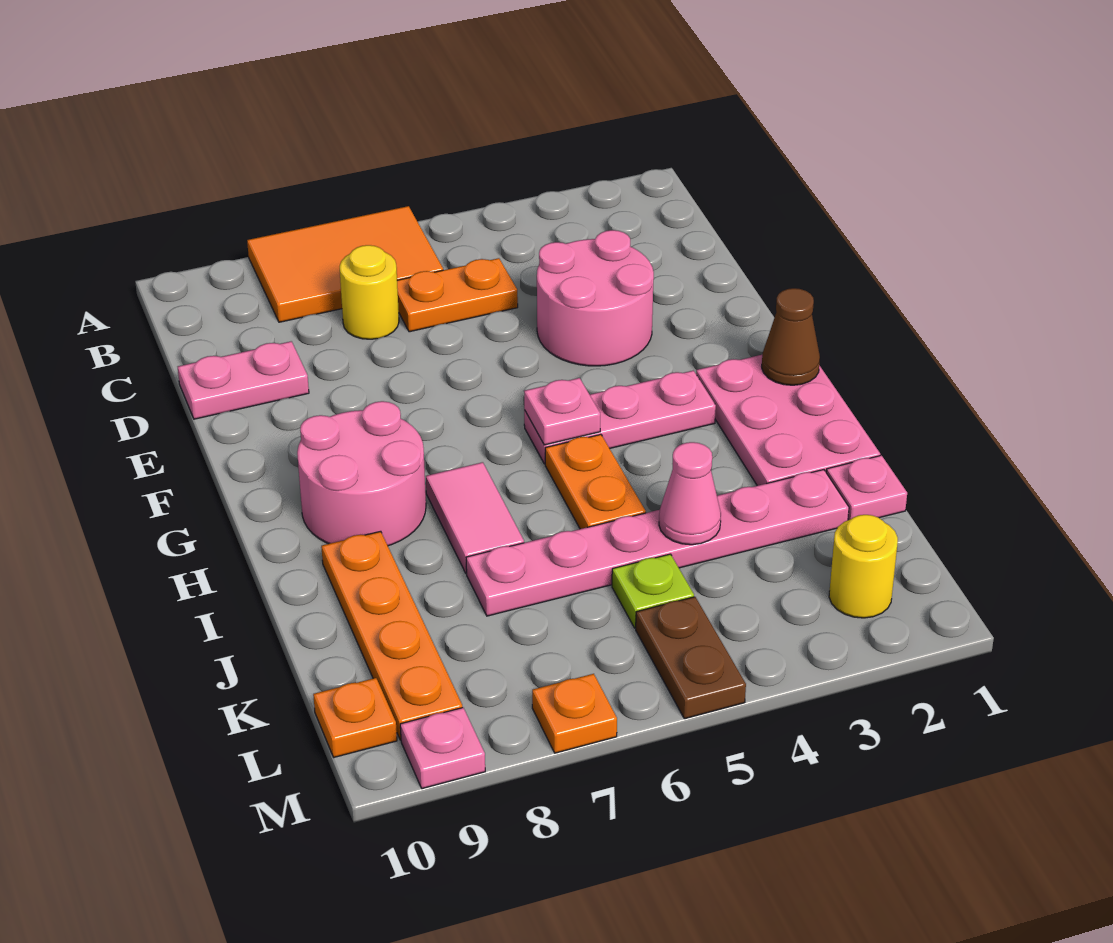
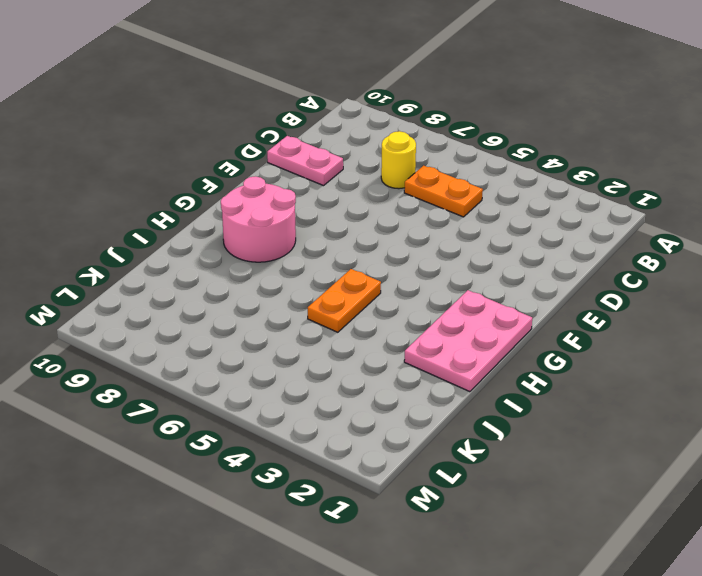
none -> orange tile A6:B8 level 1
none -> pink round brick D3:E4 level 1
none -> pink plate G3:G5 level 1

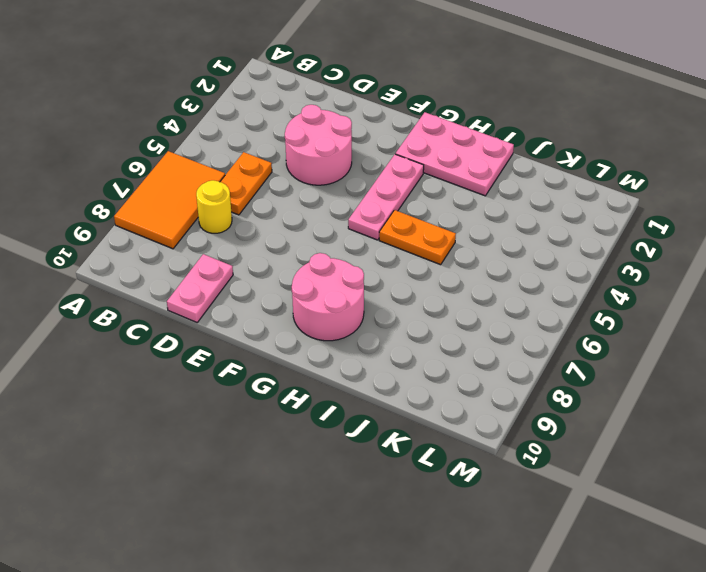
none -> pink tile H7:I7 level 1
none -> orange plate I9:L9 level 1
none -> pink plate J1 level 1

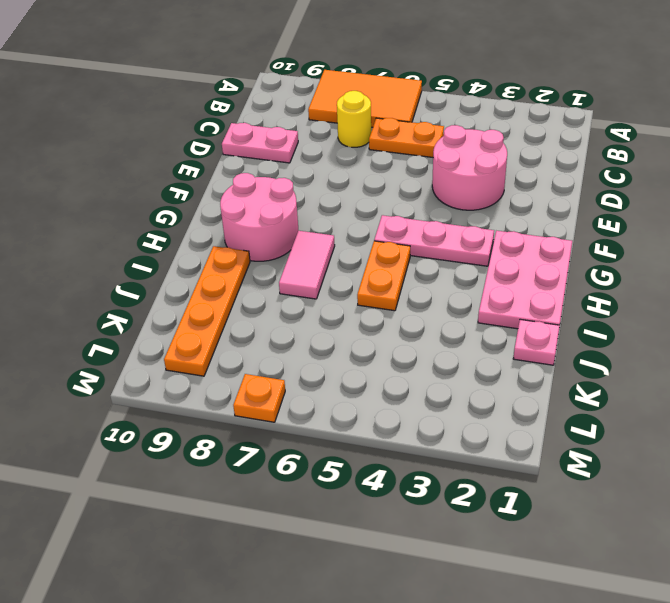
none -> pink plate J2:J7 level 1
none -> lime plate K5 level 1
none -> yellow round brick L2 level 1

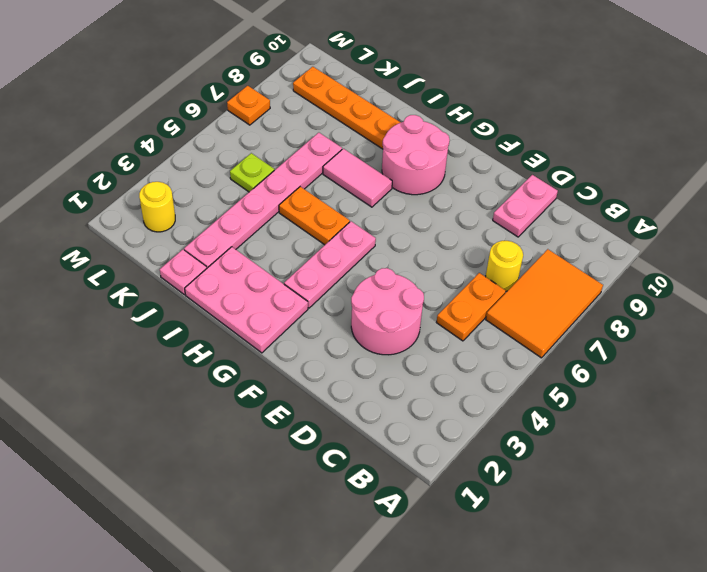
none -> brown plate L5:M5 level 1
none -> orange plate L10 level 1
none -> pink plate M9 level 1

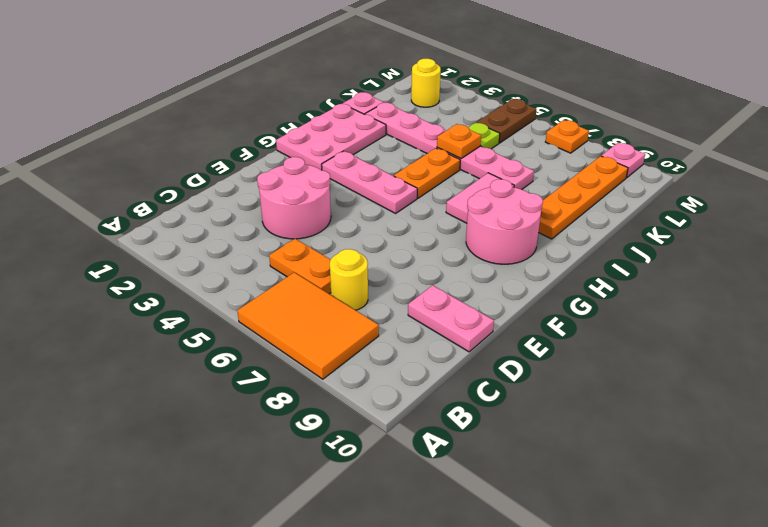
orange plate J5 level 2 -> orange plate L10 level 1
none -> brown cone G1 level 2
none -> pink plate G5 level 2
none -> pink cone J4 level 2

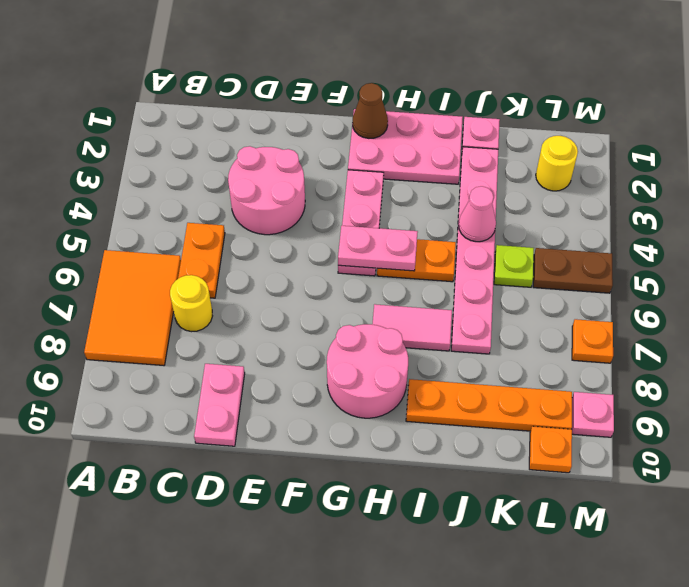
pink plate G5:H5 level 2 -> pink plate G5 level 2

